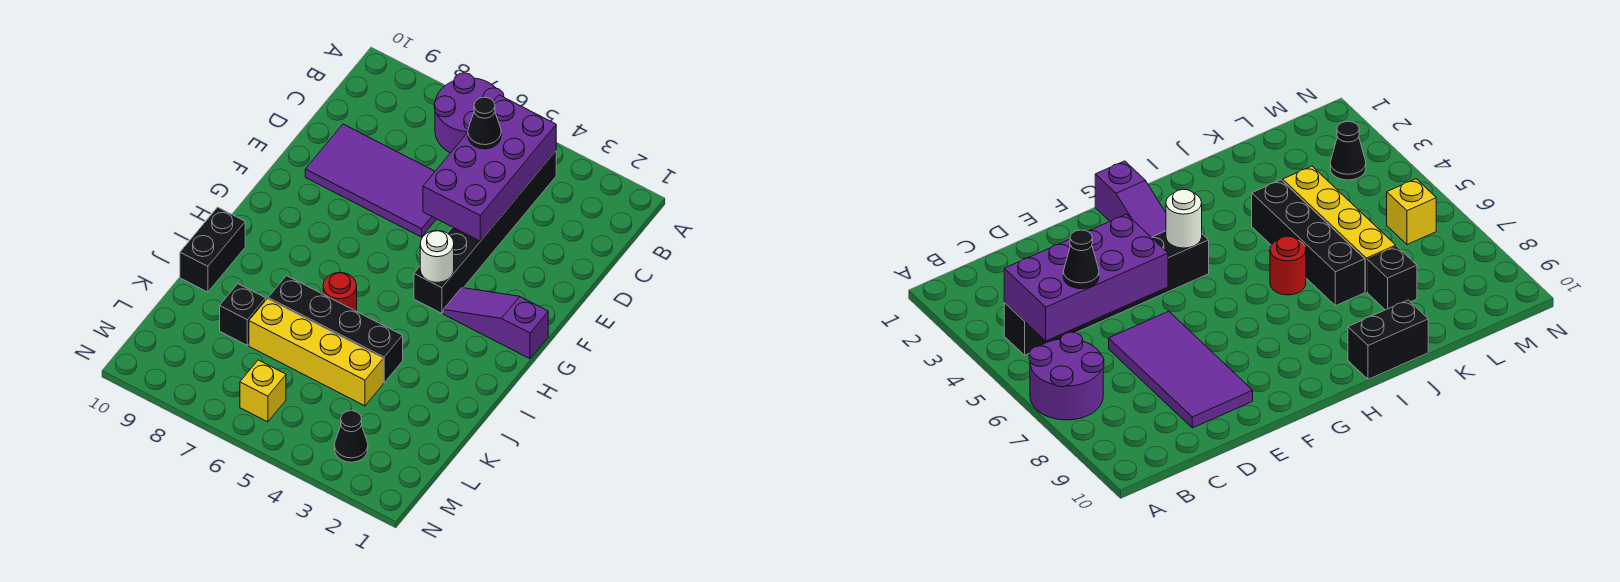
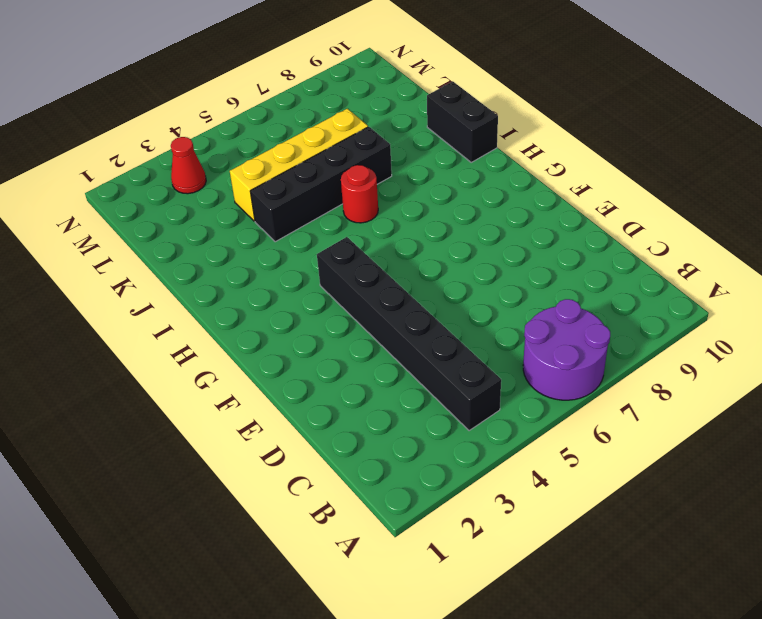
red cone M3 level 1 -> black cone M3 level 1
none -> purple tile D6:E9 level 1
none -> purple slope G1:G3 level 1 top 1
none -> black brick K8 level 1

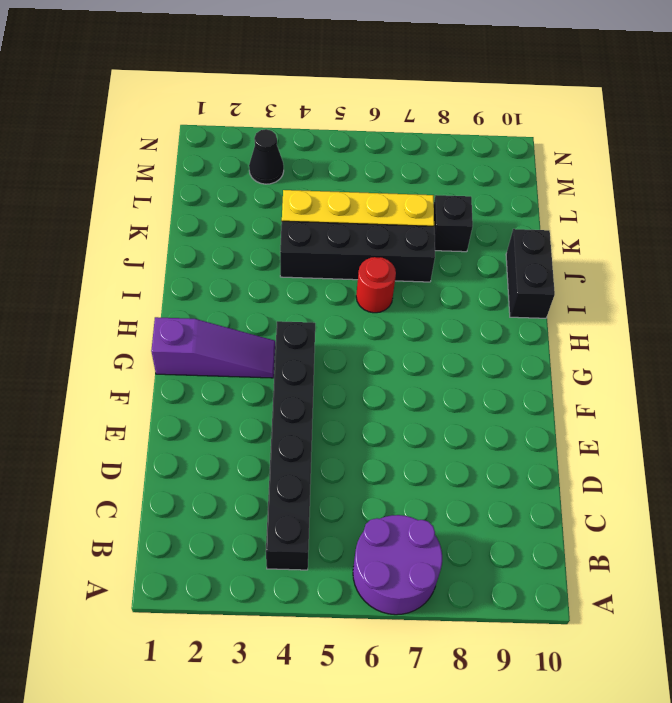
none -> purple tile D6:E9 level 1
none -> yellow brick M6 level 1
none -> purple brick B4:E5 level 2

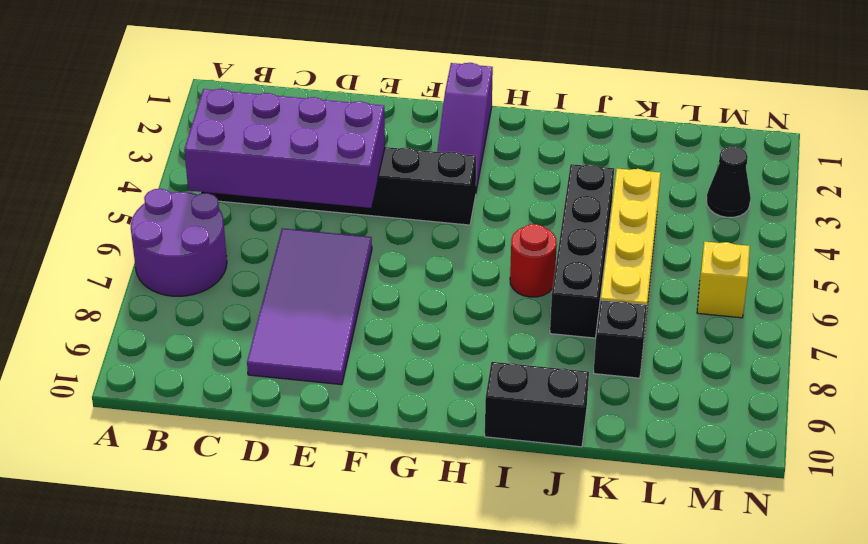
none -> white round brick G4 level 2
none -> black cone C5 level 3

